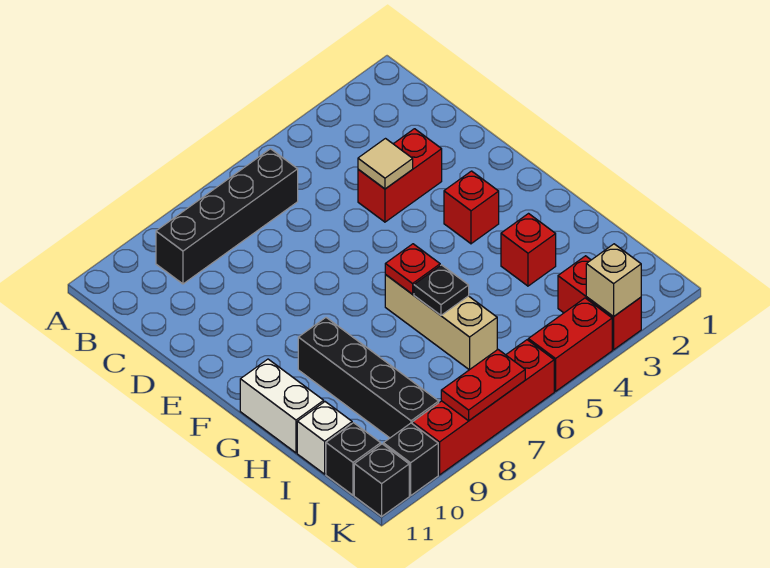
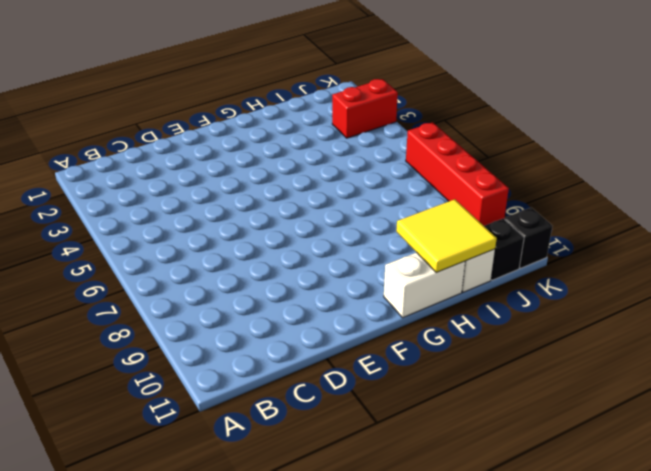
yellow tile H10:I11 level 2 -> none
none -> black brick B6:B9 level 1
none -> red brick D3:D4 level 1
none -> red brick F3 level 1

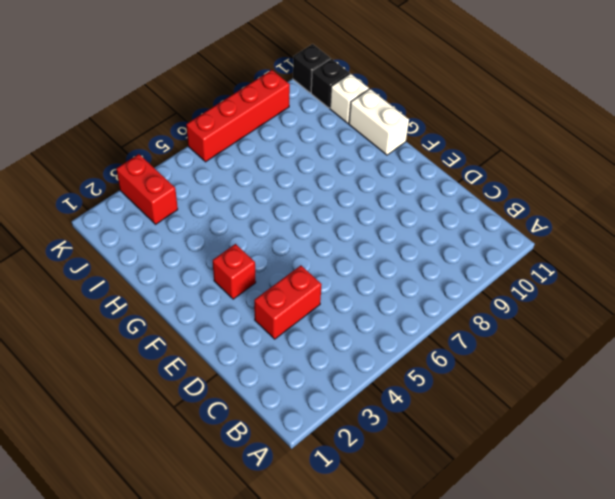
none -> black brick B6:B9 level 1
none -> tan brick G6:I6 level 1
none -> black brick G9:J9 level 1

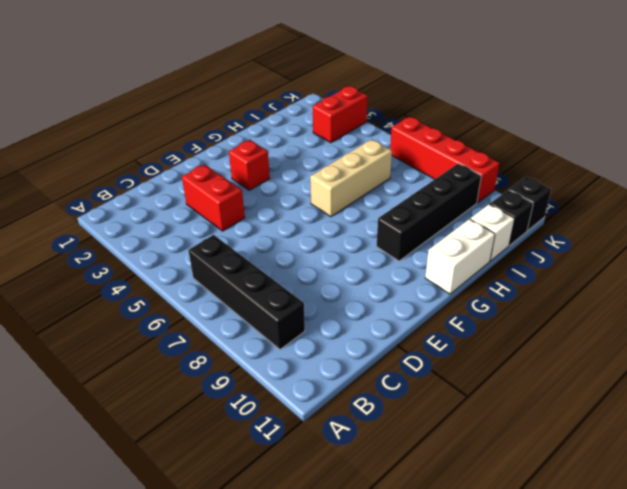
none -> red brick H3 level 1
none -> red brick K4:K5 level 1
none -> black brick K10 level 1

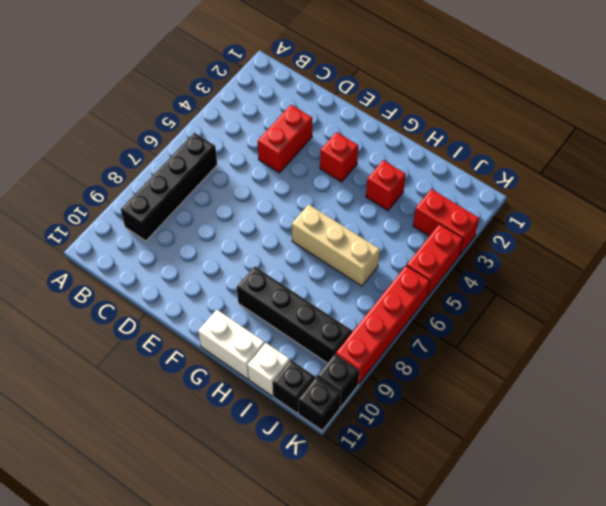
none -> tan tile D4 level 2
none -> red plate G6 level 2
none -> black plate H6 level 2

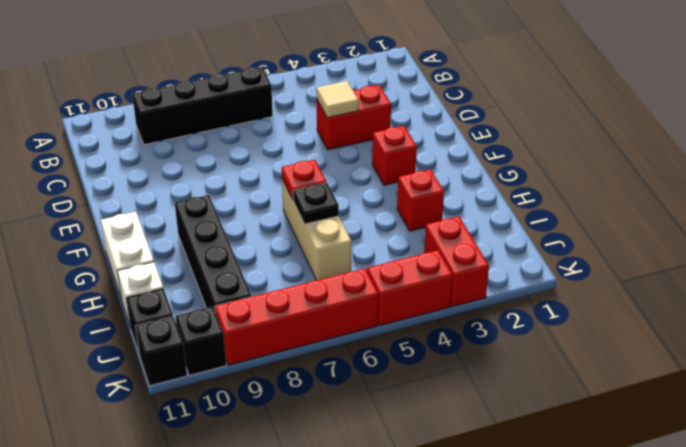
none -> tan brick K3 level 2
none -> red plate K7:K8 level 2

